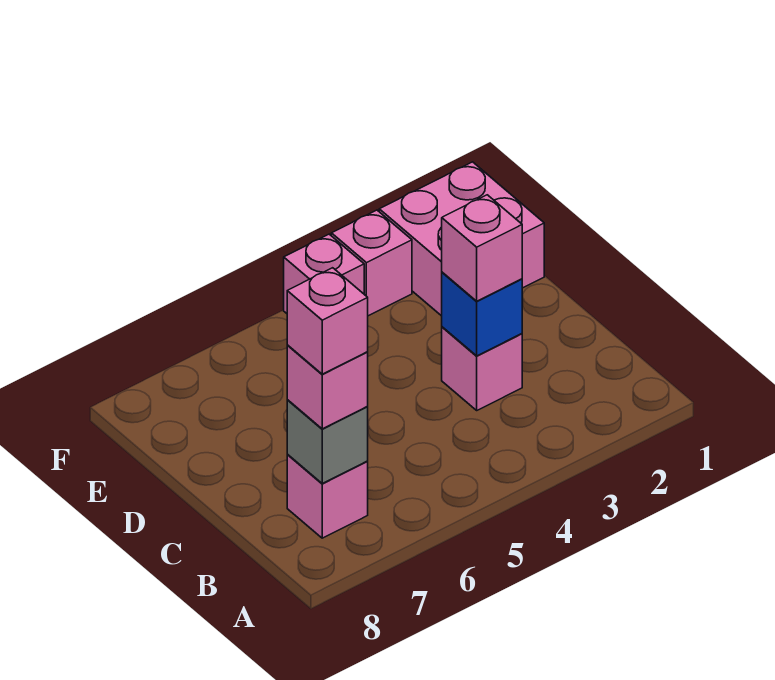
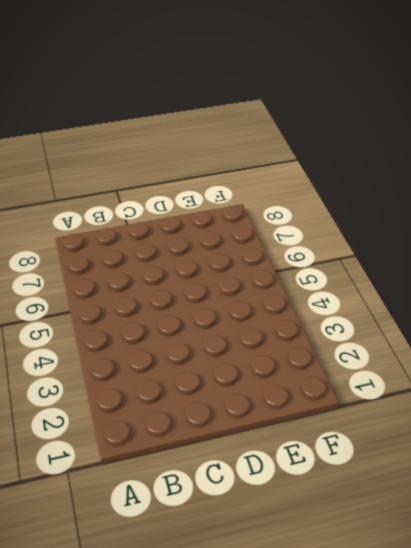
none -> pink brick B7 level 1
none -> pink brick C3 level 1

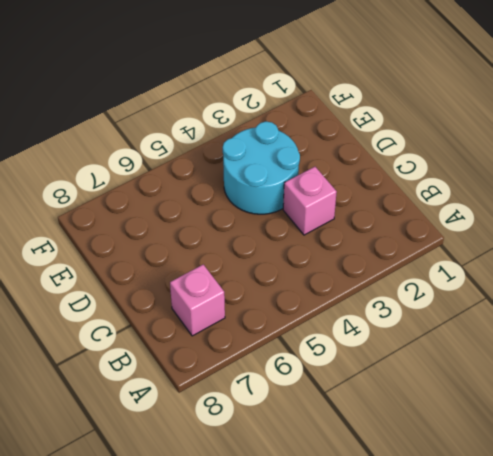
cyan round brick D3:E4 level 1 -> none
none -> pink brick E1:F2 level 1
none -> pink brick F3 level 1

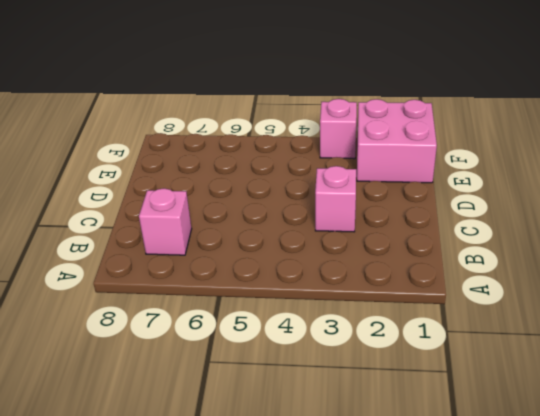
none -> pink brick F4 level 1
none -> grey brick B7 level 2

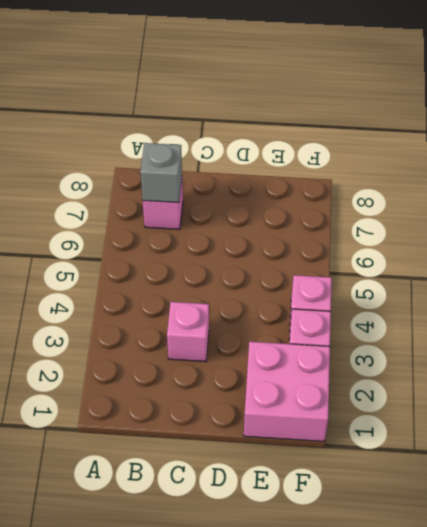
none -> blue brick C3 level 2
none -> pink brick B7 level 3

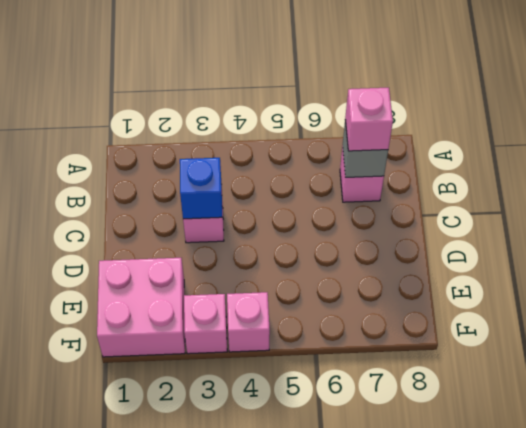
none -> pink brick C3 level 3
none -> pink brick B7 level 4

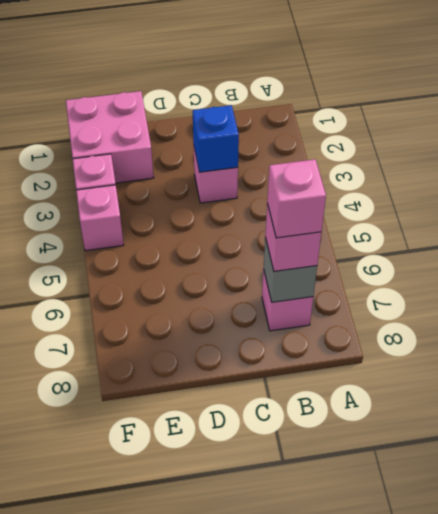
none -> pink brick C3 level 3

